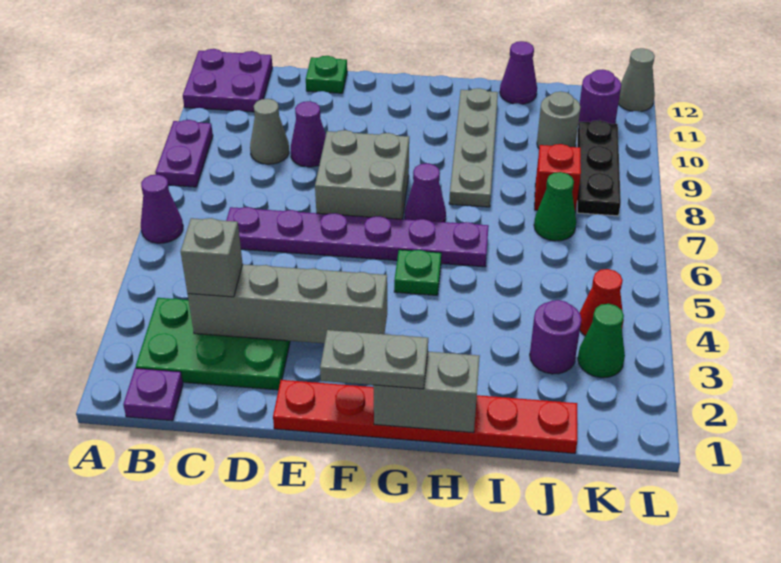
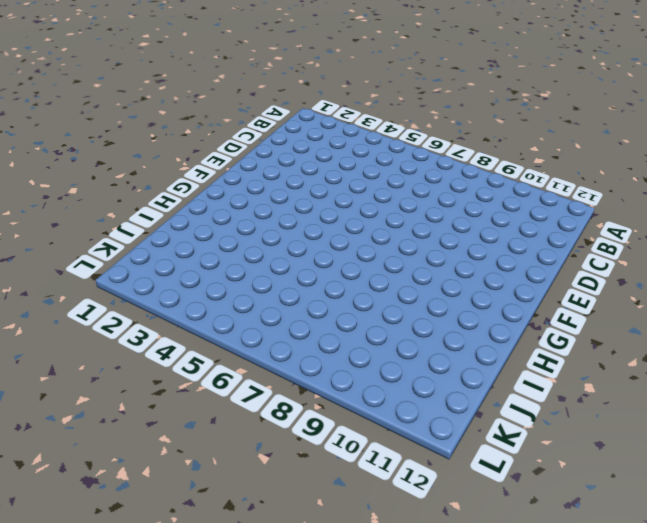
none -> purple cone A6 level 1
none -> purple plate A8:A9 level 1
none -> purple plate A11:B12 level 1

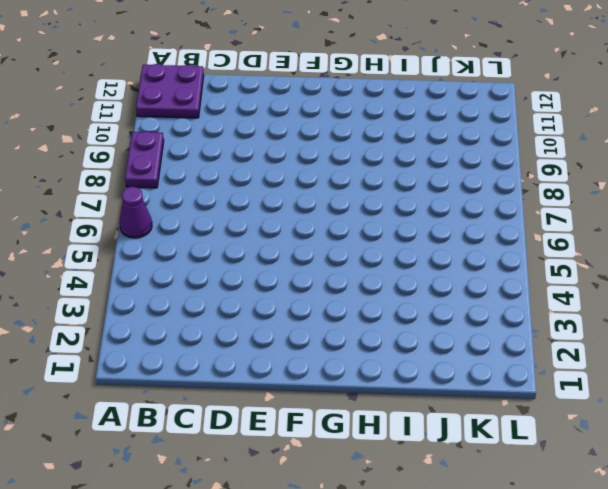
none -> purple plate B1 level 1
none -> green plate B2:D3 level 1
none -> purple plate C6:H6 level 1

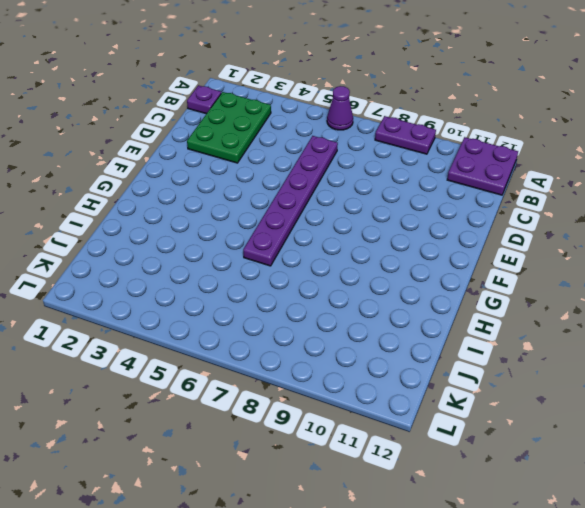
none -> grey cone C9 level 1
none -> purple cone D9 level 1
none -> green plate D12 level 1

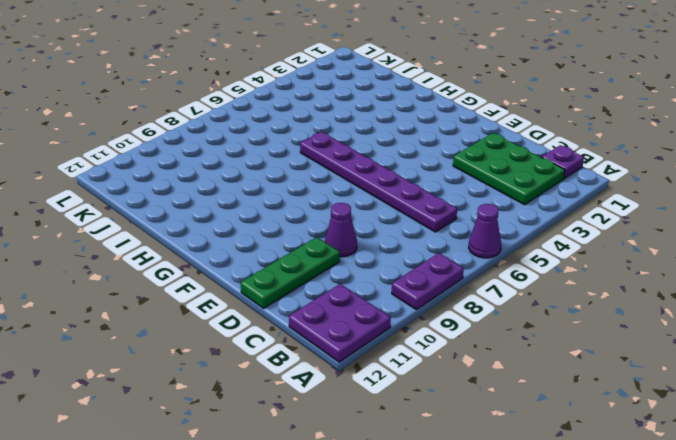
green plate D10:D12 level 1 -> green plate D12 level 1
none -> grey cone C9 level 1
none -> red plate E1:J1 level 1
none -> grey brick E7:F8 level 1

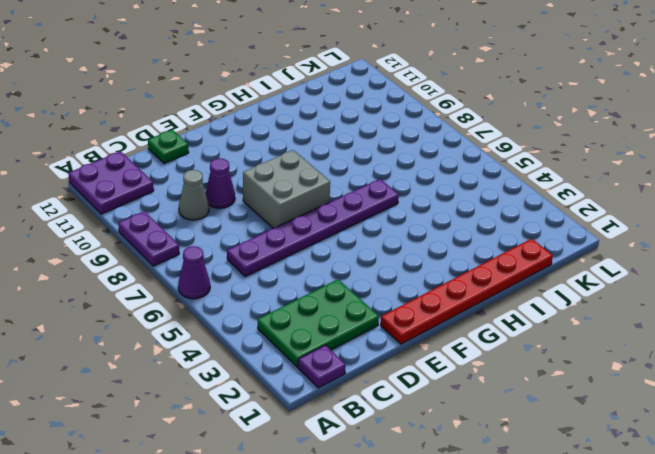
none -> green plate G5 level 1
none -> purple cone G7 level 1
none -> grey plate H8:H11 level 1

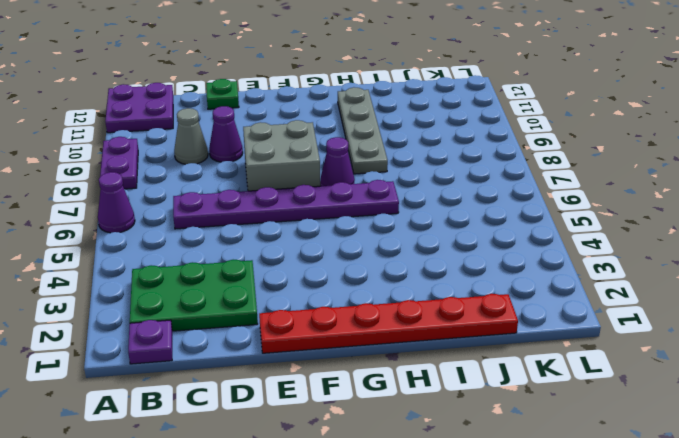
none -> green plate G5 level 1
none -> purple cone I12 level 1
none -> purple round brick J3 level 1

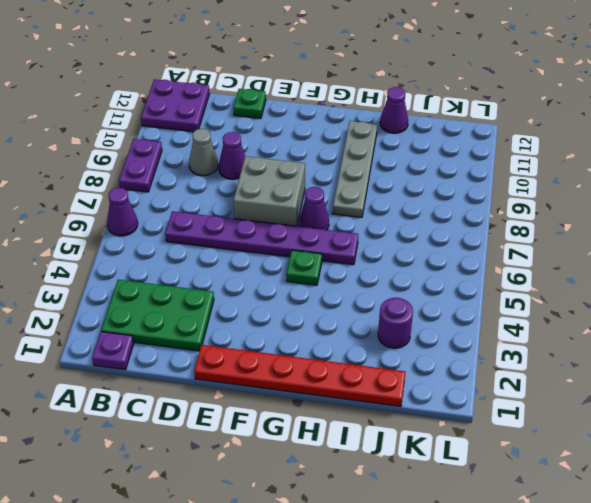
none -> green cone J7 level 1
none -> red brick J8 level 1
none -> grey round brick J10 level 1

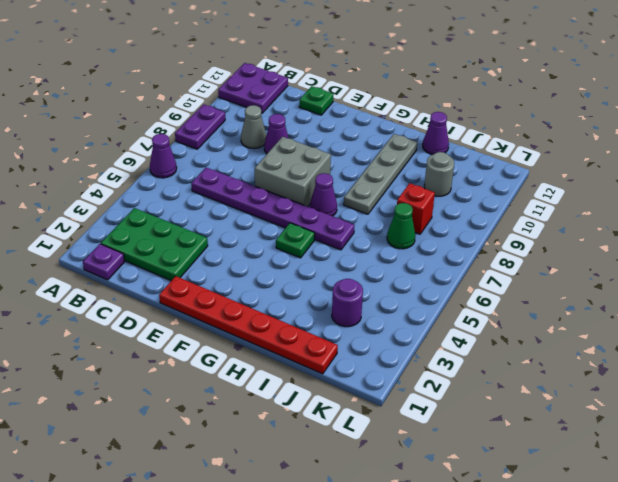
none -> green cone K3 level 1
none -> red cone K4 level 1
none -> black plate K8:K10 level 1

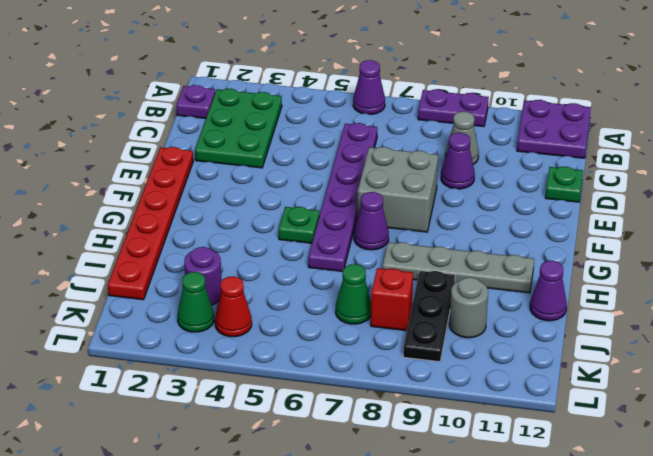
black plate I9:K9 level 1 -> black plate K8:K10 level 1
none -> purple round brick K11 level 1
none -> grey cone L12 level 1
none -> grey brick C3:F3 level 2

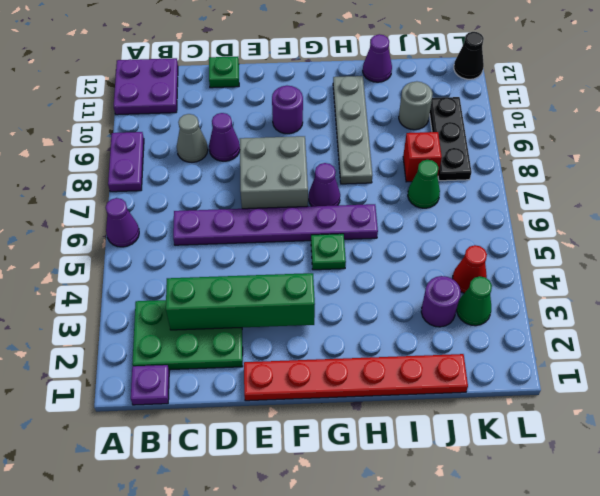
green brick C3:F3 level 2 -> grey brick C3:F3 level 2
purple round brick F10 level 1 -> purple round brick K11 level 1
black cone L12 level 1 -> grey cone L12 level 1
none -> grey brick G1:H1 level 2
none -> grey brick C3 level 3
none -> grey plate F1:G1 level 3

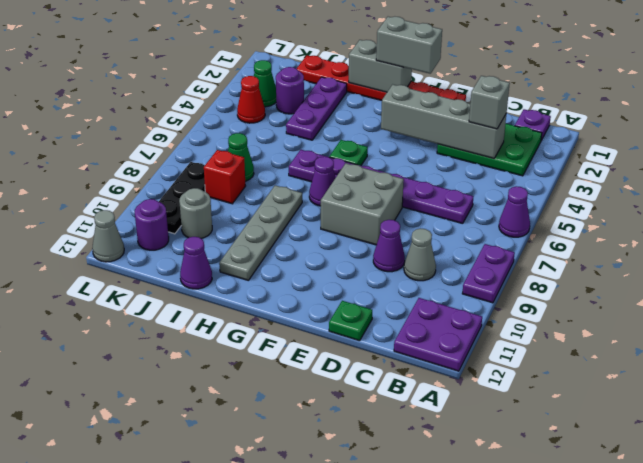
grey brick F1:G1 level 3 -> grey plate F1:G1 level 3
purple plate I2:I4 level 1 -> none

